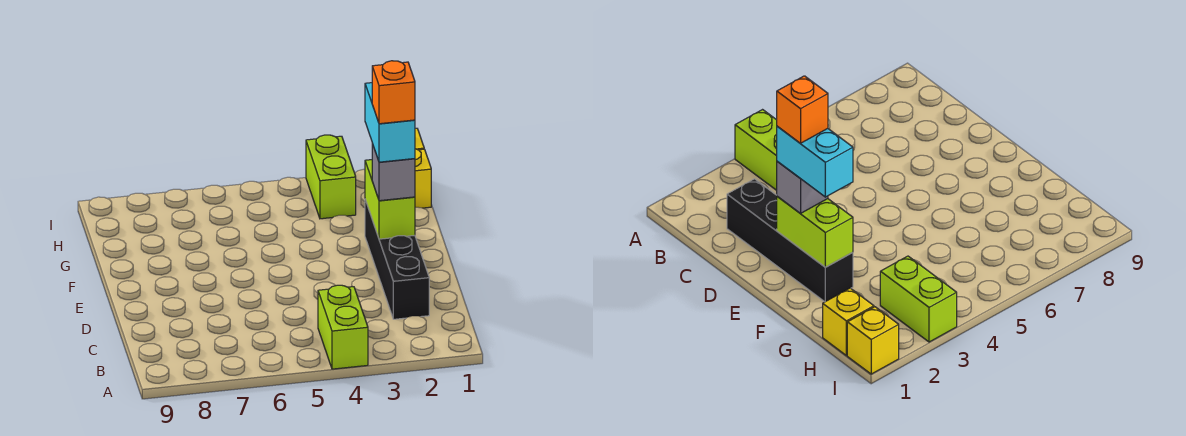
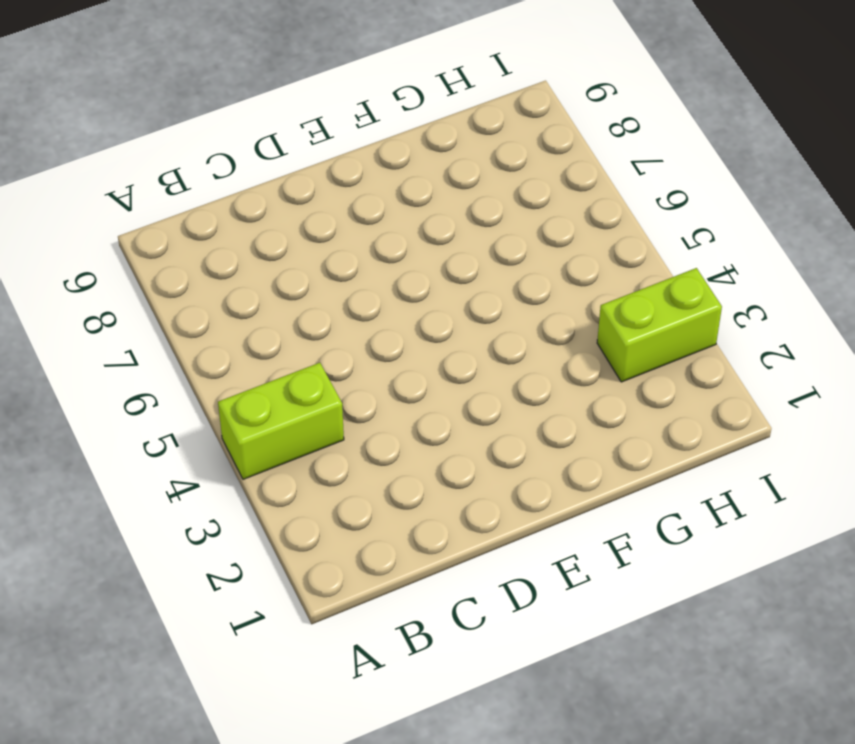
none -> black brick C2:F2 level 1
none -> yellow brick H1 level 1

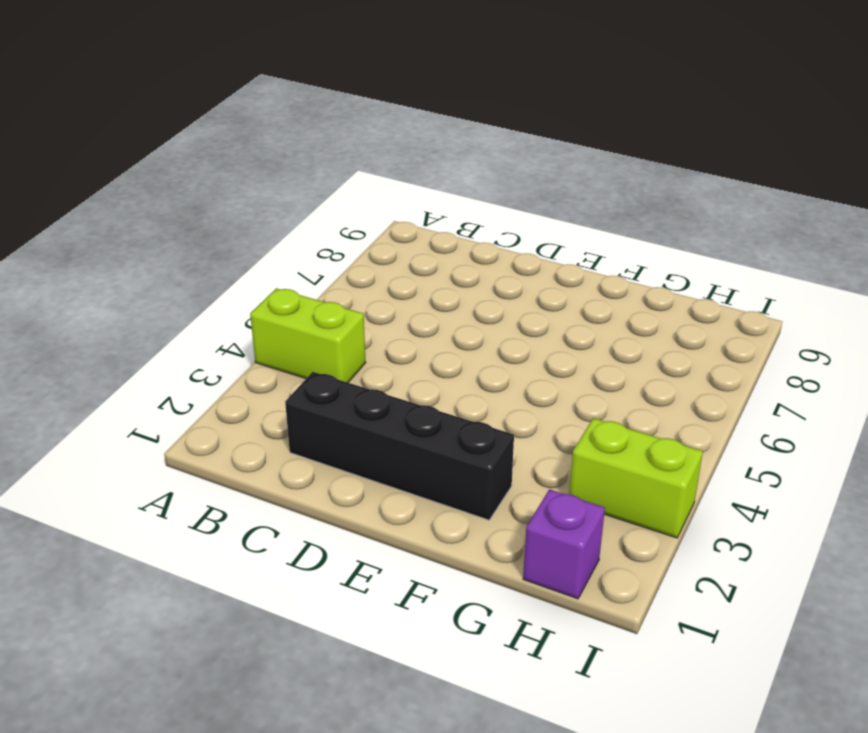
purple brick H1 level 1 -> yellow brick H1 level 1
none -> yellow brick I1 level 1
none -> lime brick E2:F2 level 2

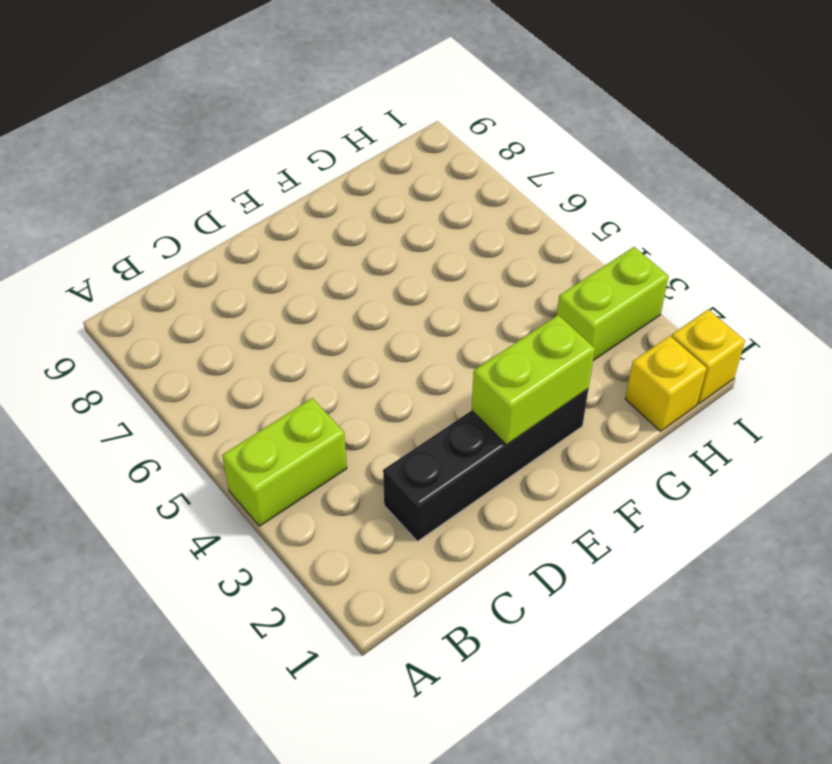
none -> grey brick E2 level 3
none -> cyan brick E2:F2 level 4

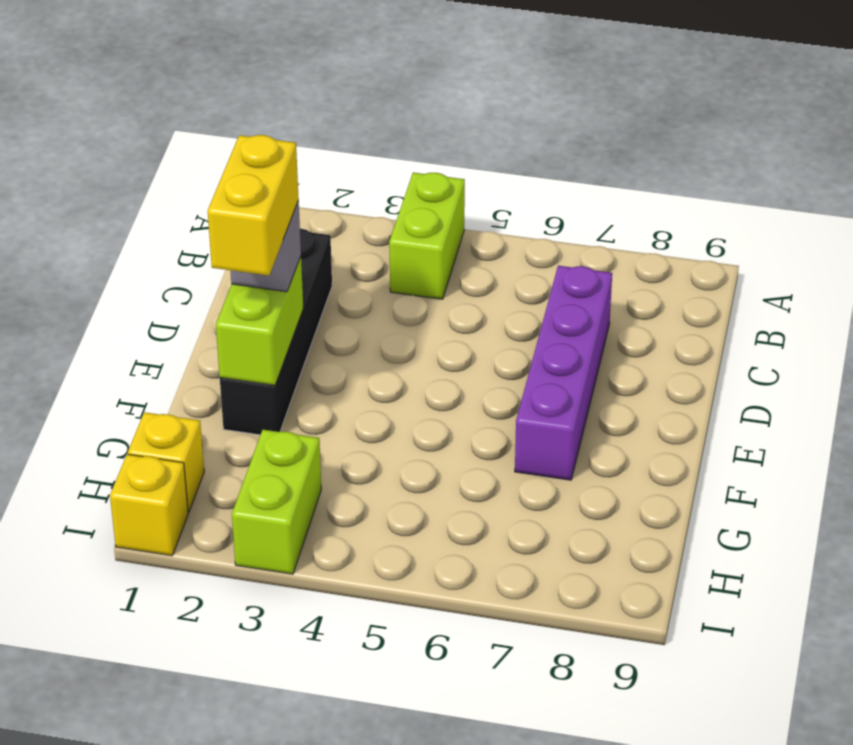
purple brick C7:F7 level 1 -> none
yellow brick E2:F2 level 4 -> cyan brick E2:F2 level 4
none -> orange brick E2 level 5

